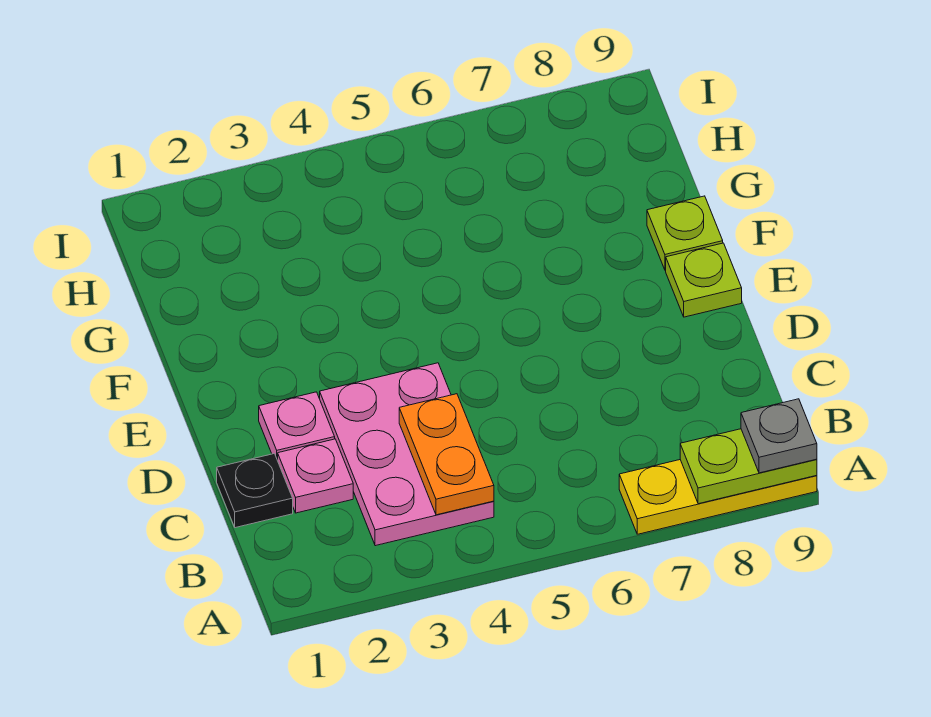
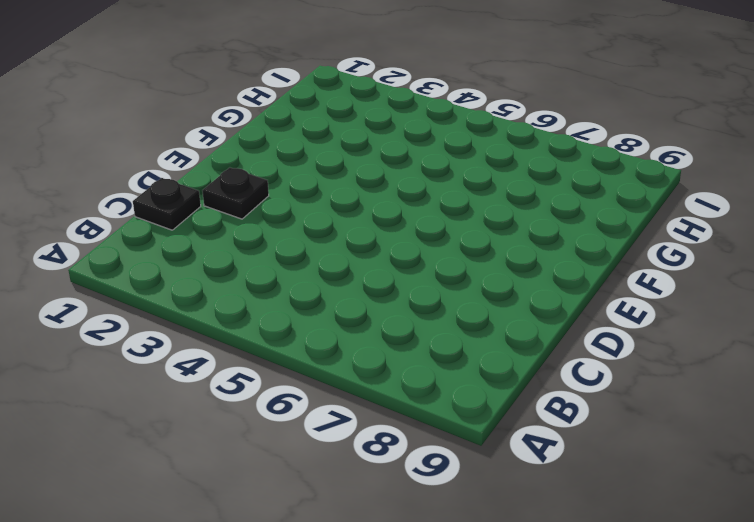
black plate D2 level 1 -> pink plate D2 level 1
none -> yellow plate A7:A9 level 1
none -> pink plate B3:D4 level 1

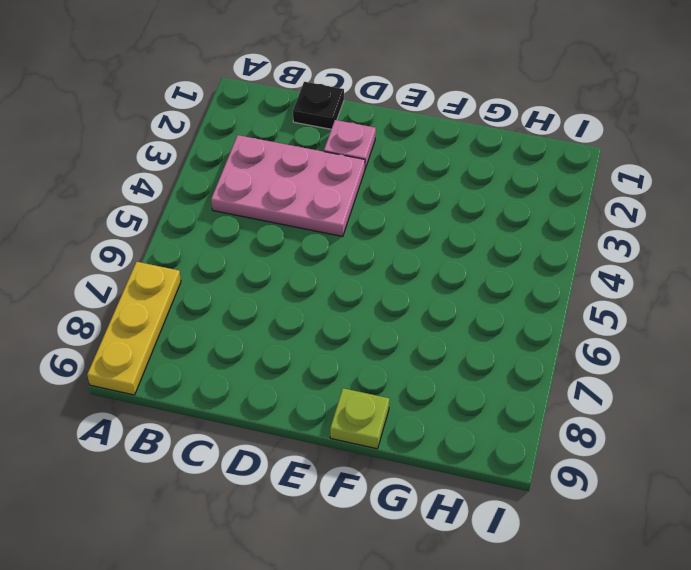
none -> pink plate C2 level 1
none -> lime plate E9 level 1

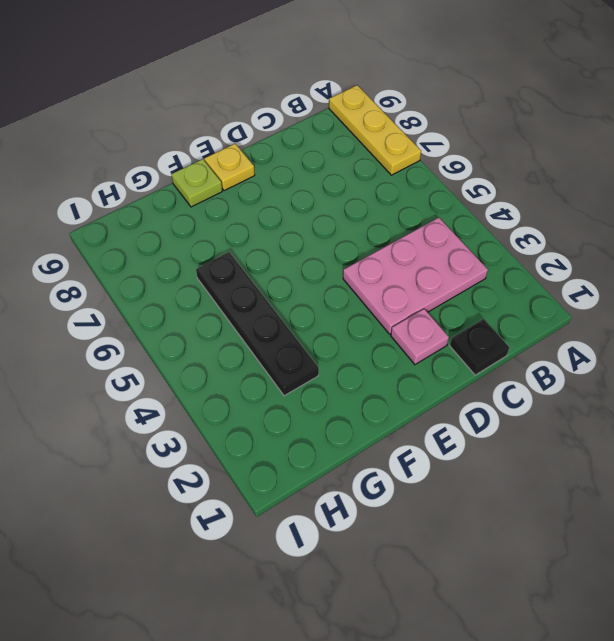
yellow plate E9 level 1 -> lime plate E9 level 1
black plate G3:G6 level 1 -> none
none -> pink plate C2 level 1
none -> lime plate A8:A9 level 2

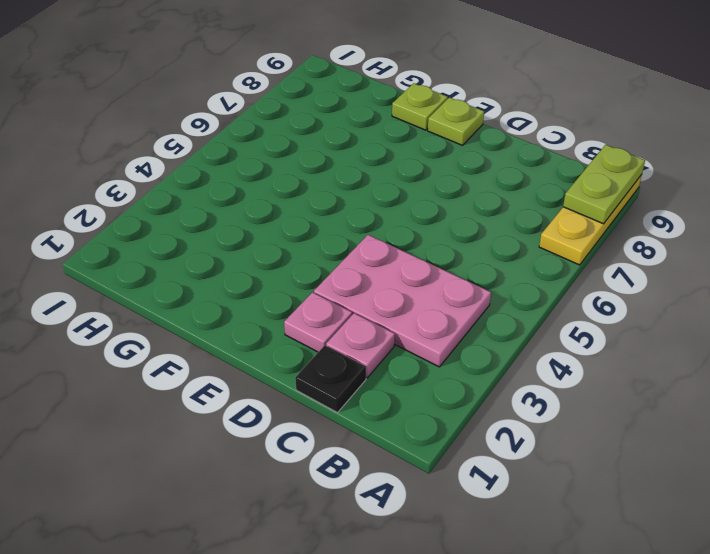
none -> orange plate B4:C4 level 2
none -> grey plate A9 level 3

